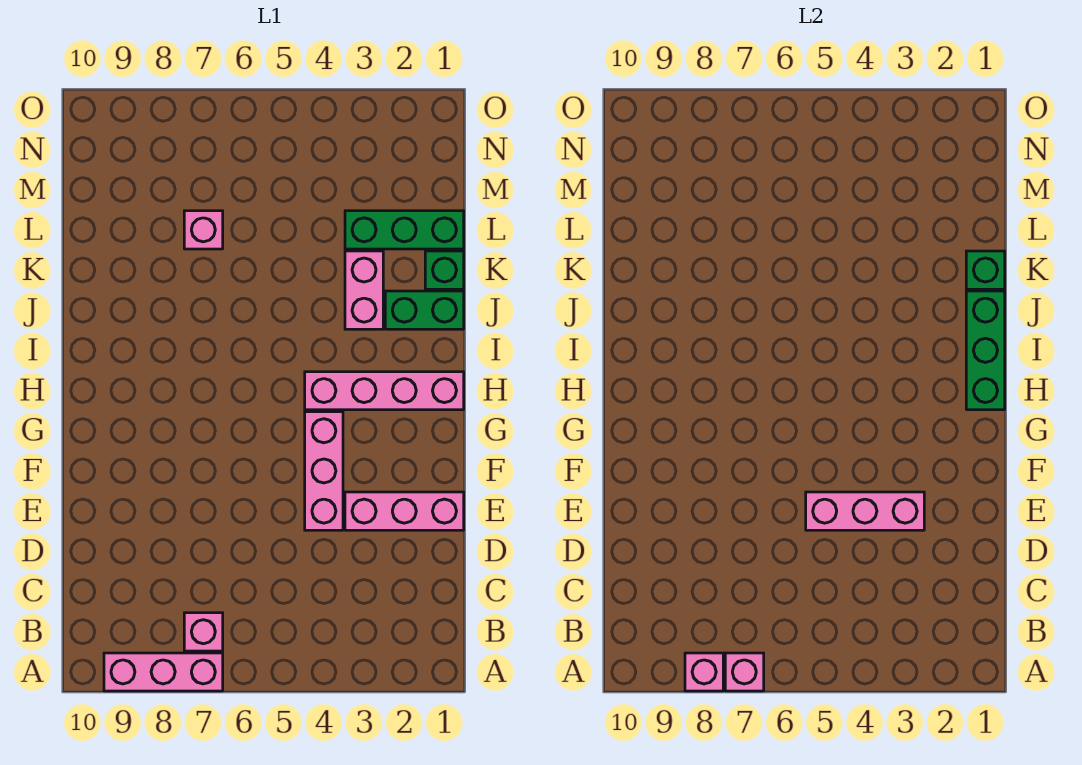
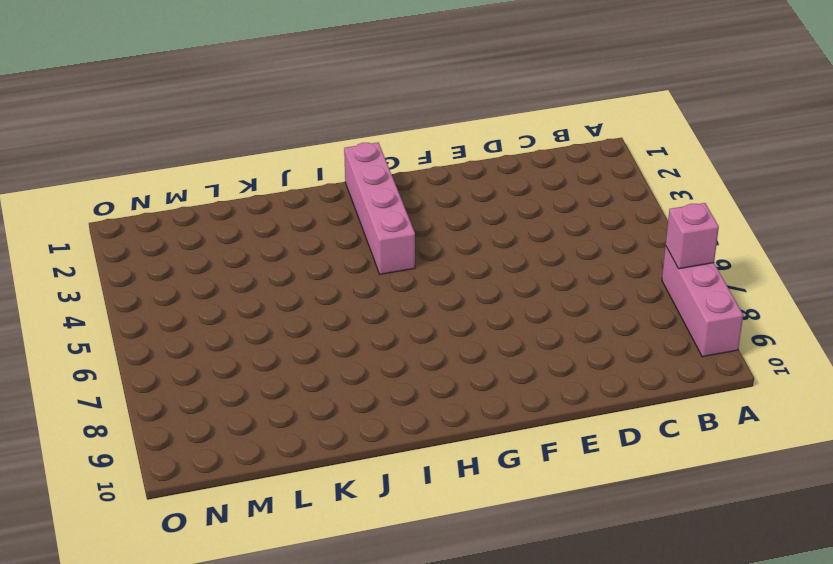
none -> pink brick B7 level 1
none -> pink brick E1:E3 level 1
none -> pink brick E4:G4 level 1

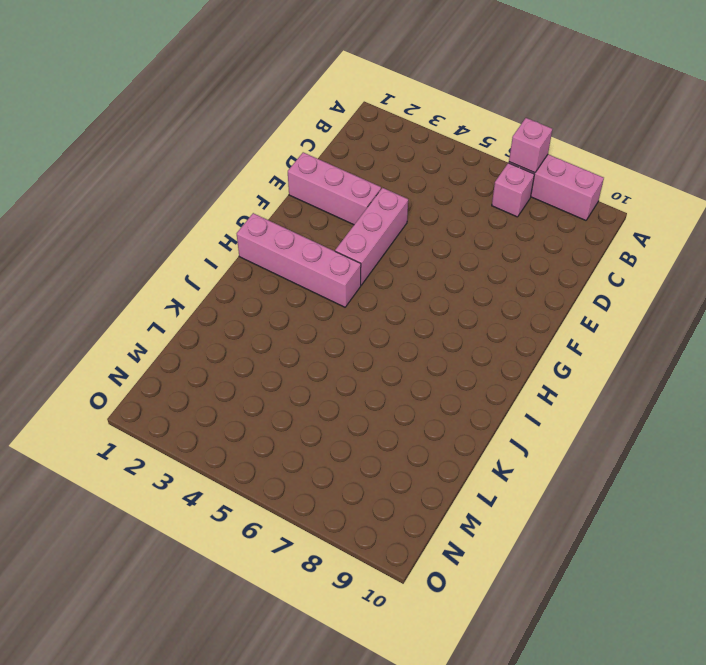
none -> green brick J1:J2 level 1
none -> pink brick J3:K3 level 1
none -> green brick K1 level 1

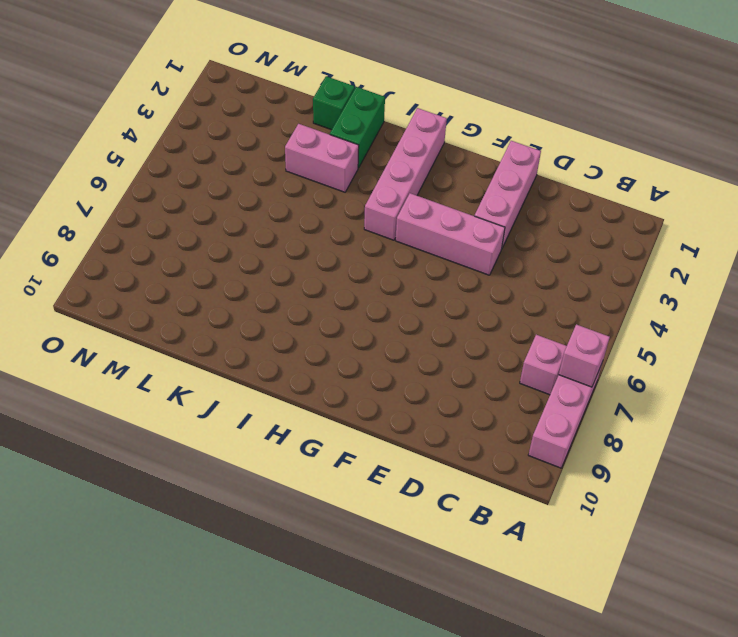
none -> green brick L1:L3 level 1
none -> pink brick L7 level 1
none -> pink brick A8 level 2

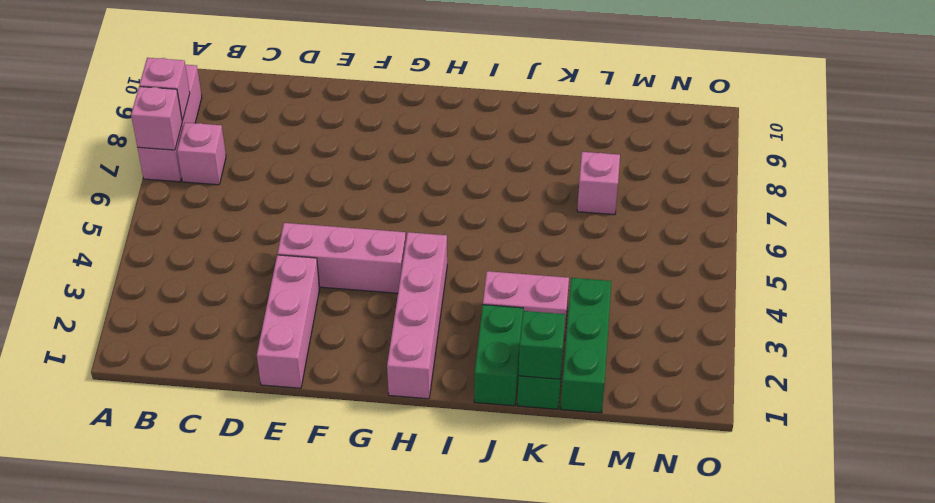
none -> pink brick E3:E5 level 2
none -> green brick H1:J1 level 2

